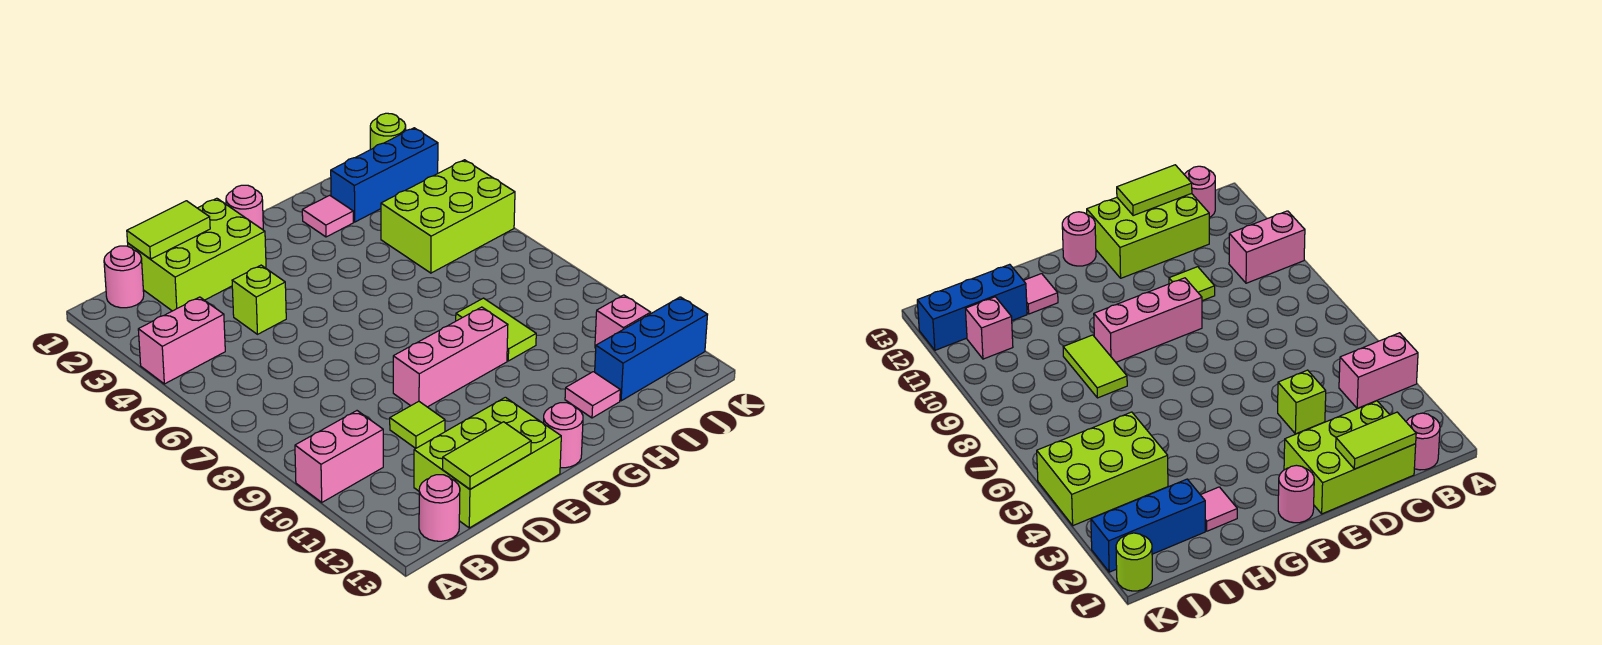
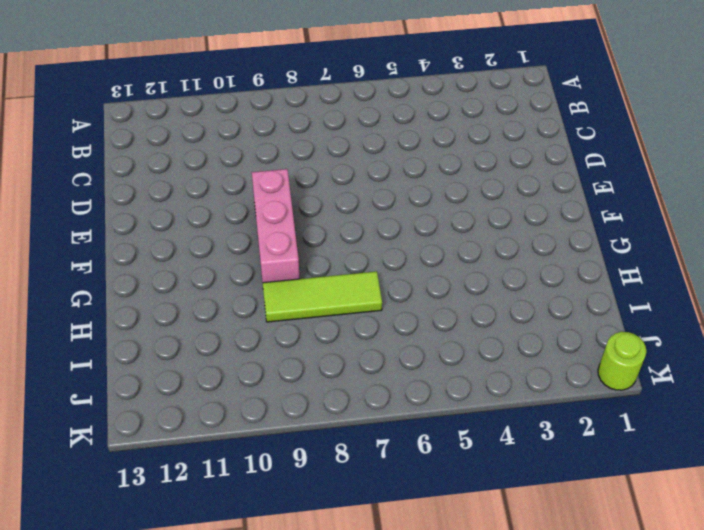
lime tile H7:H9 level 1 -> lime tile H8:H9 level 1
none -> pink brick A4:B4 level 1
none -> pink brick A10:B10 level 1
none -> pink round brick B1 level 1

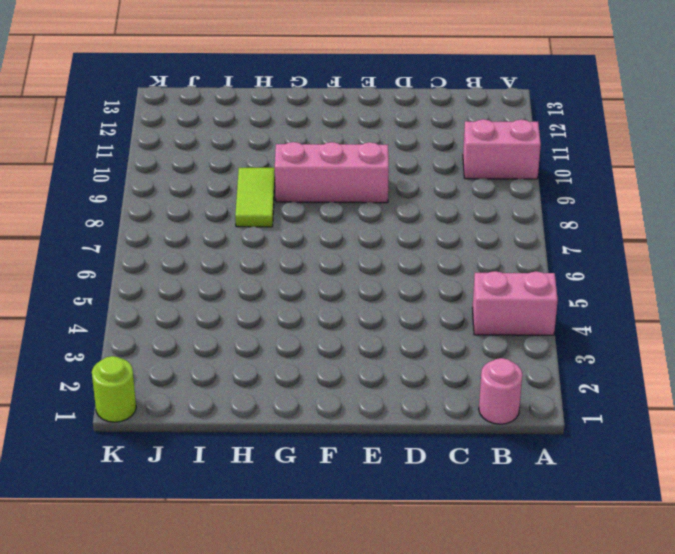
none -> pink round brick B13 level 1
none -> lime brick C1:E2 level 1
none -> lime brick C12:E13 level 1

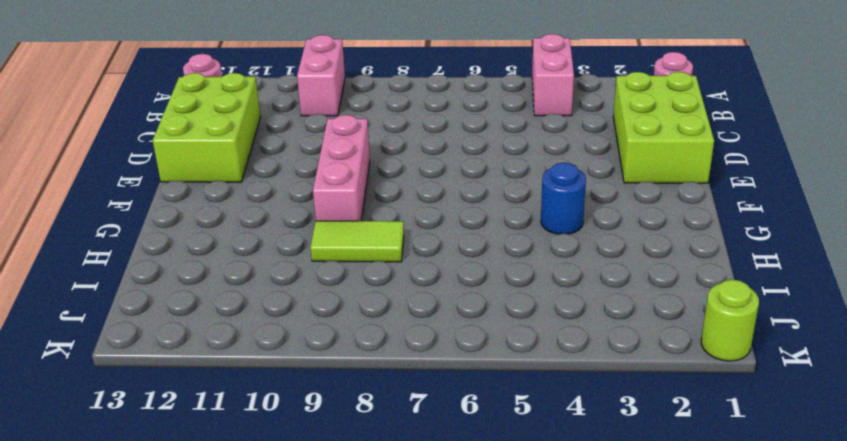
blue round brick G4 level 1 -> none
none -> lime brick D4 level 1
none -> lime tile D10 level 1
none -> pink round brick F1 level 1

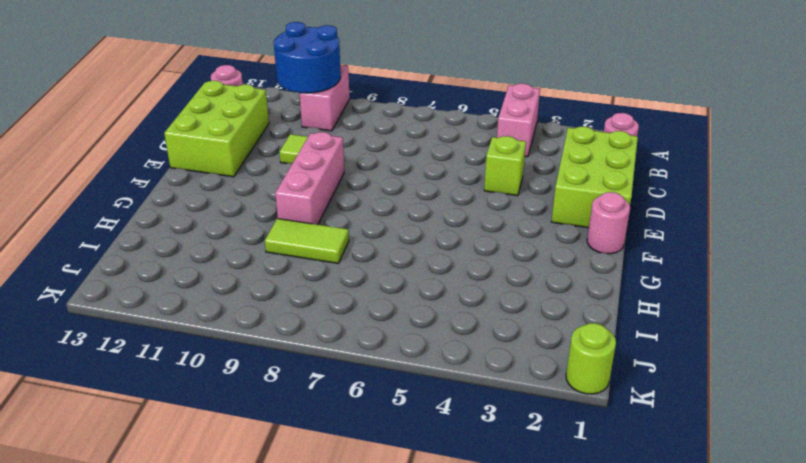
blue round brick A10:B11 level 2 -> none
none -> pink round brick F13 level 1
none -> pink tile H2 level 1
none -> pink tile H12 level 1

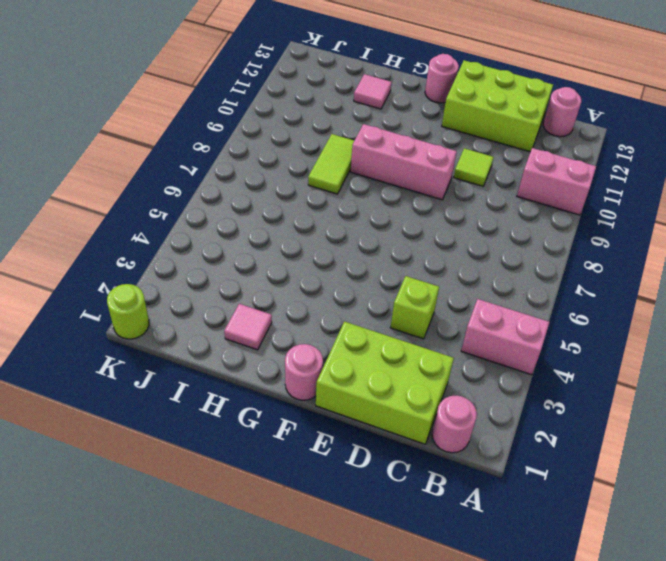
none -> blue brick I2:K2 level 1
none -> lime brick I4:K5 level 1
none -> blue brick I12:K12 level 1

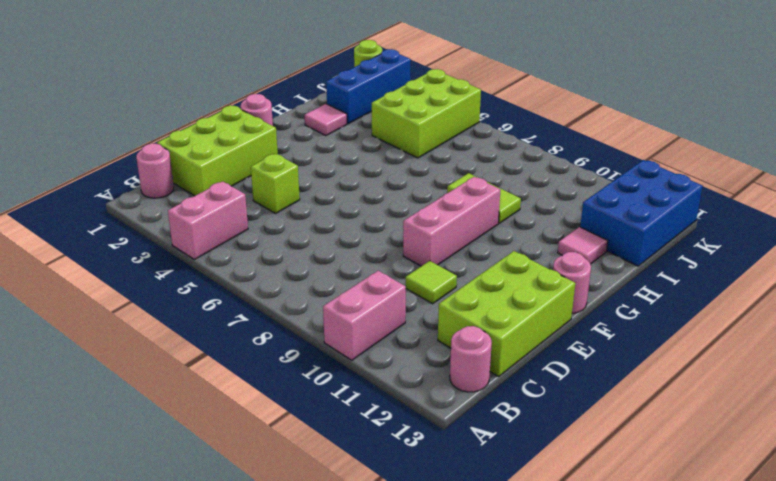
blue brick I12:K13 level 1 -> blue brick I12:K12 level 1
none -> pink brick J11 level 1
none -> lime tile C1:D1 level 2
none -> lime tile C13:D13 level 2

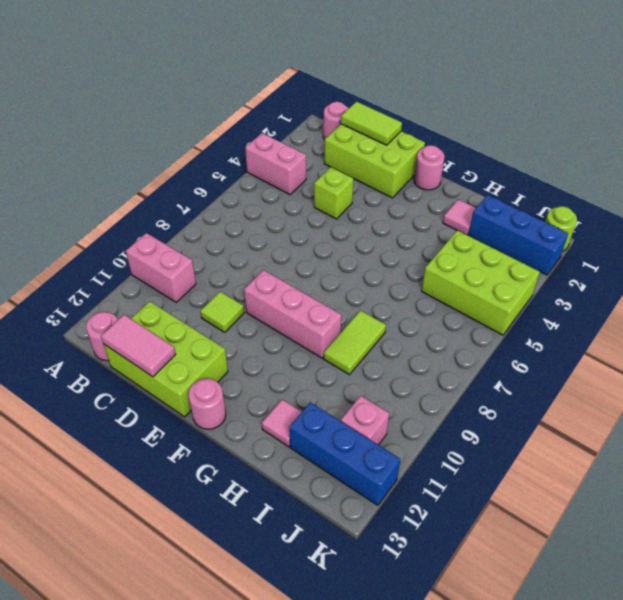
pink tile C13:D13 level 2 -> lime tile C13:D13 level 2

